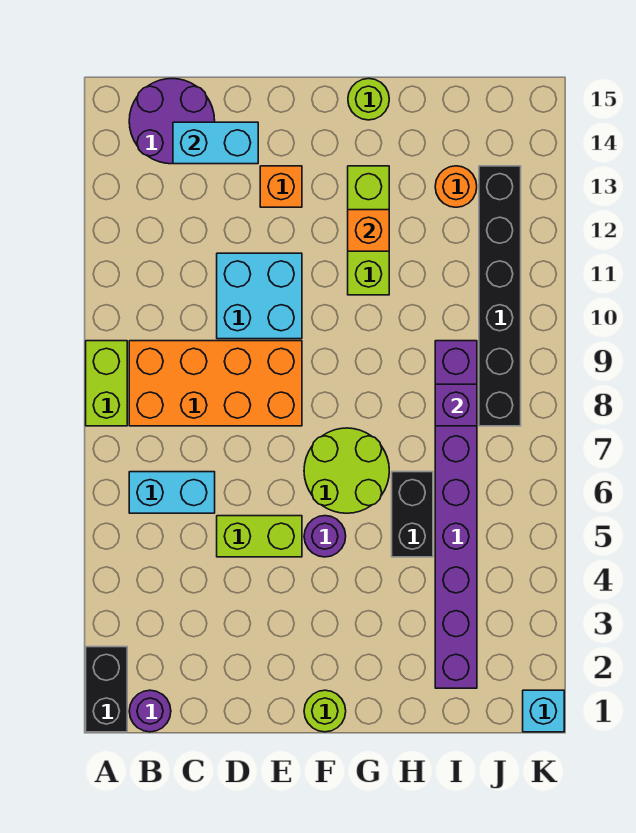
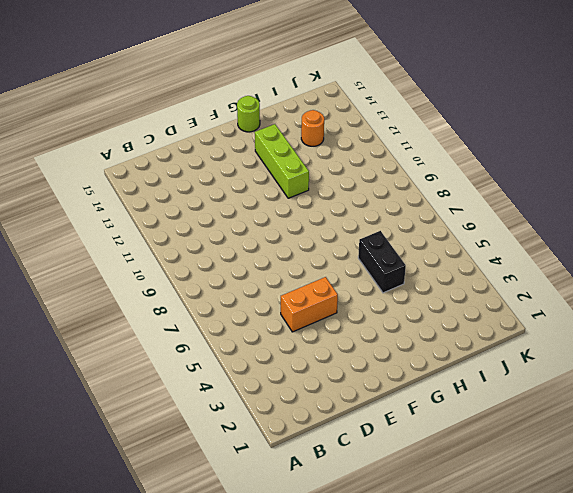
orange brick D5:E5 level 1 -> lime brick D5:E5 level 1
none -> black brick A1:A2 level 1
none -> lime brick A8:A9 level 1
none -> purple round brick B1 level 1

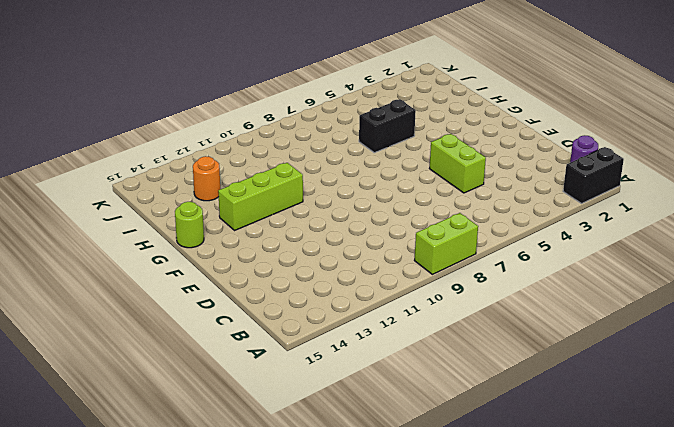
none -> cyan brick B6:C6 level 1
none -> orange brick B8:E9 level 1
none -> purple round brick B14:C15 level 1

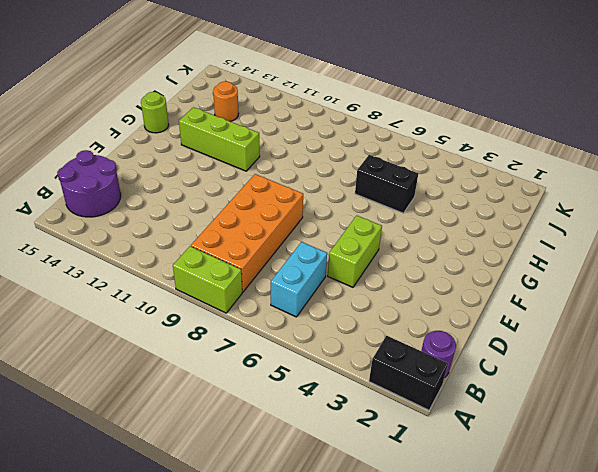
none -> cyan brick D10:E11 level 1
none -> orange brick E13 level 1
none -> lime round brick F1 level 1

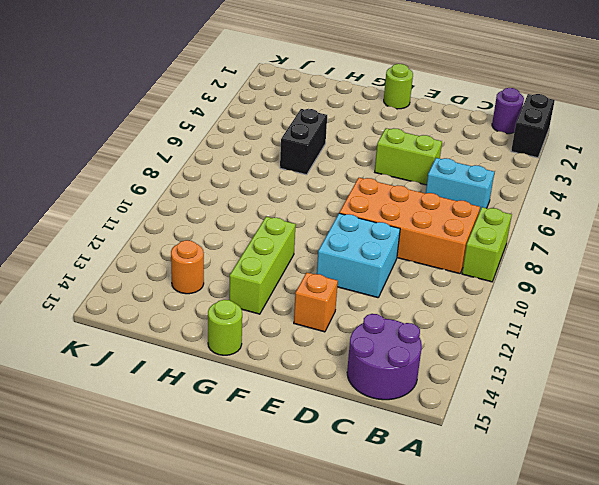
none -> purple round brick F5 level 1
none -> lime round brick F6:G7 level 1
none -> purple brick I2:I9 level 1

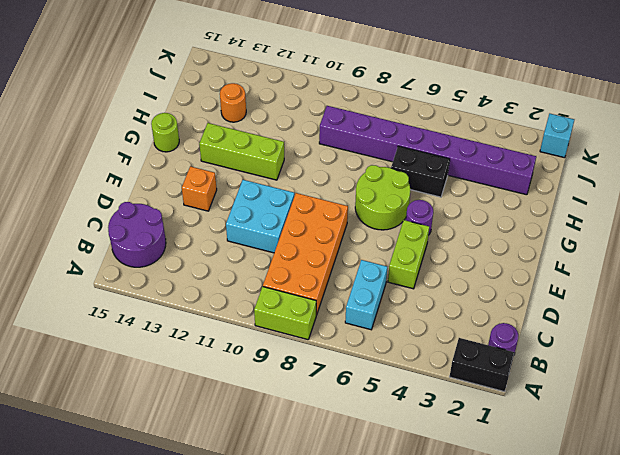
none -> lime round brick F1 level 1
none -> black brick J8:J13 level 1
none -> cyan brick C14:D14 level 2

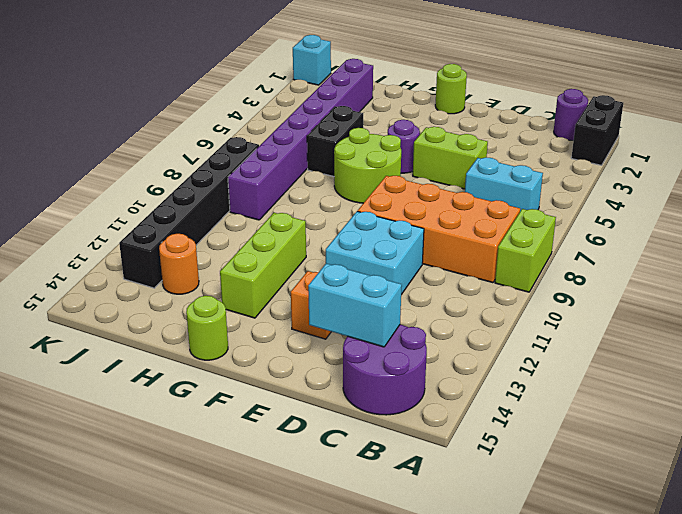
none -> orange brick G12 level 2
none -> purple brick I8 level 2

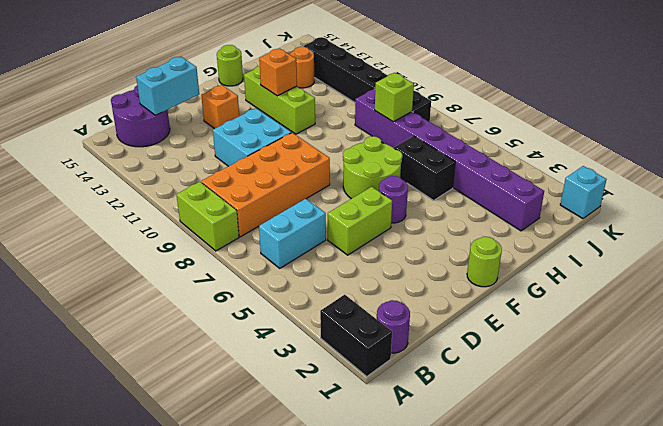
lime brick I8 level 2 -> purple brick I8 level 2

